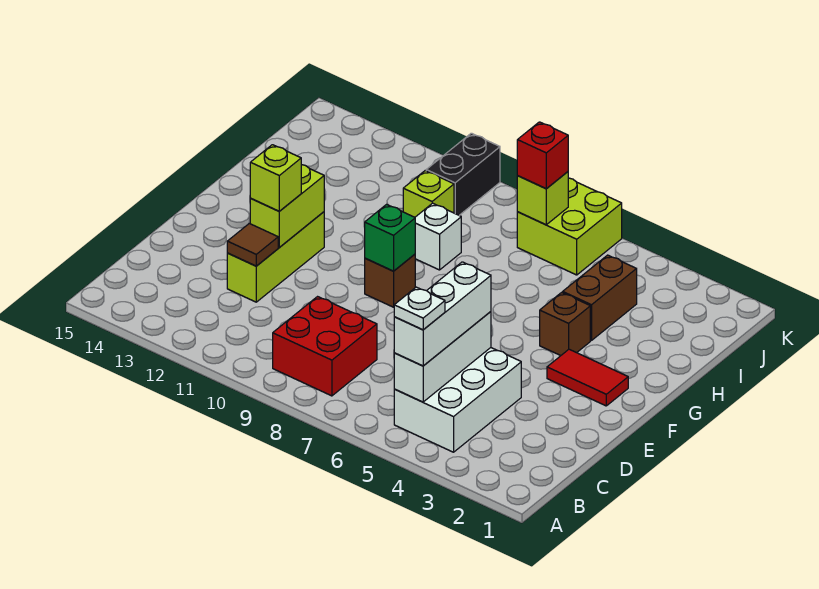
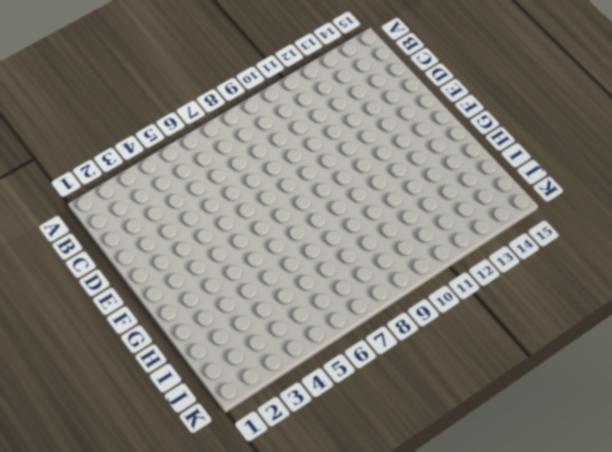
none -> white brick B4:D5 level 1
none -> red brick B8:C9 level 1
none -> lime brick D12:F12 level 1

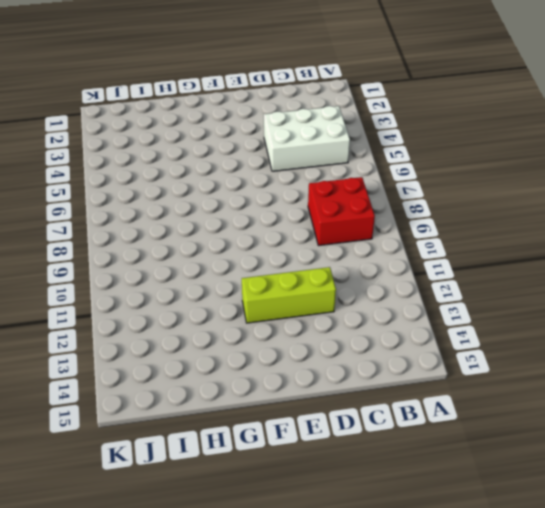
none -> red tile F2:F3 level 1
none -> brown brick F9 level 1
none -> brown brick G4 level 1

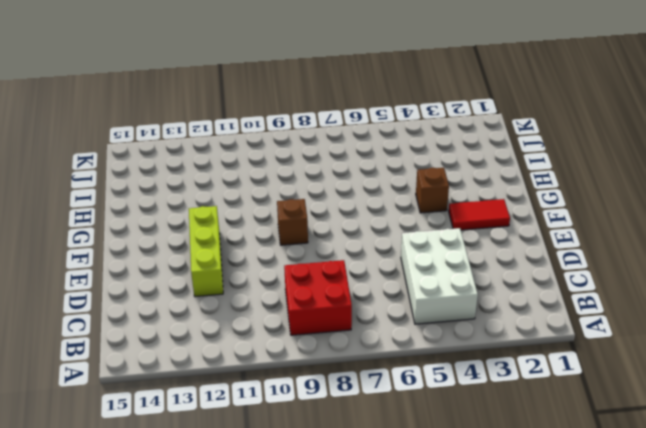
none -> brown brick H4:I4 level 1
none -> white brick H9 level 1
none -> lime brick I10 level 1

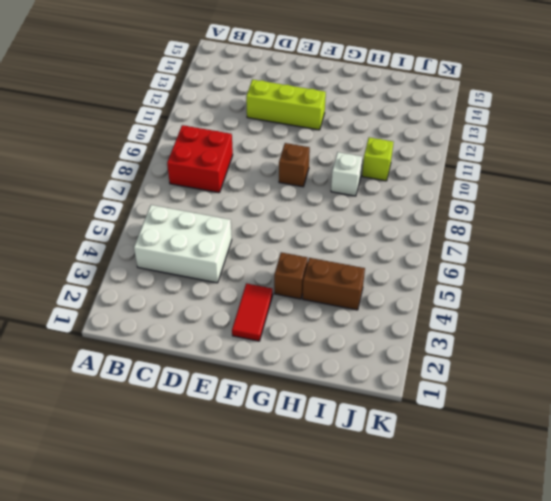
none -> lime brick J6:K7 level 1
none -> black brick J10:K10 level 1
none -> white brick B5:D5 level 2

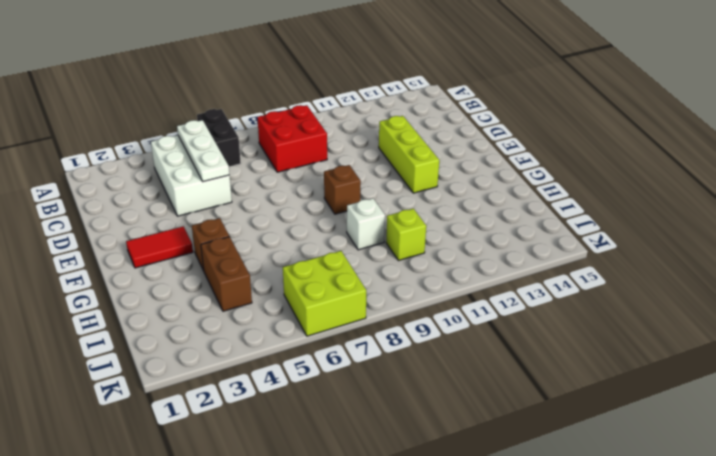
black brick A6:B6 level 1 -> black brick J10:K10 level 1
white plate B5:D5 level 2 -> white brick B5:D5 level 2
none -> brown tile D12 level 2
none -> lime brick E12:F12 level 2
none -> green brick F9 level 2

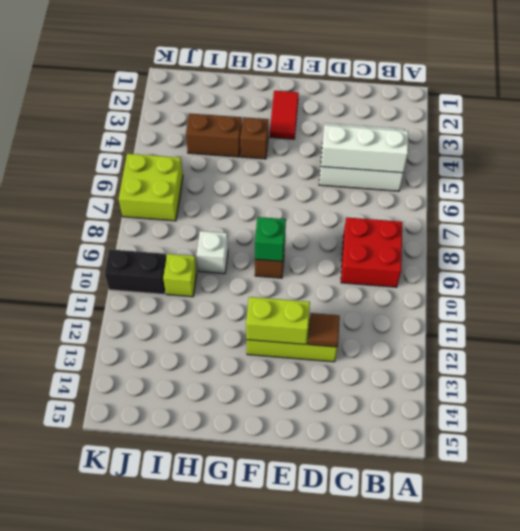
none -> lime brick J7 level 2
none -> white brick B5:D5 level 3
none -> lime brick E12 level 3

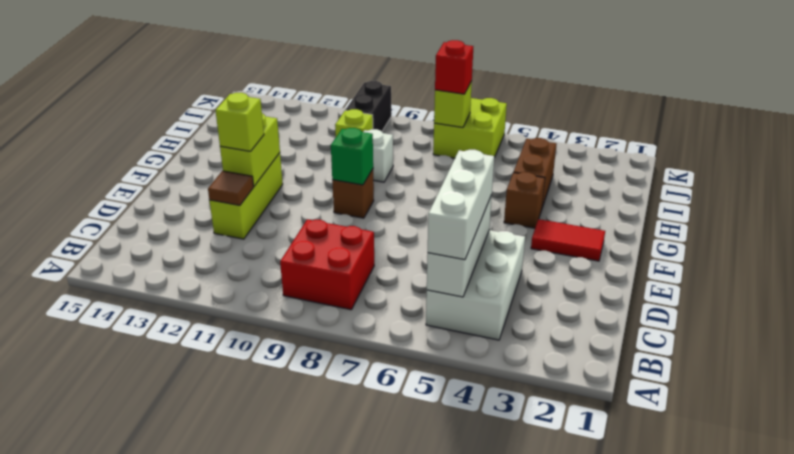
none -> white plate B5 level 4

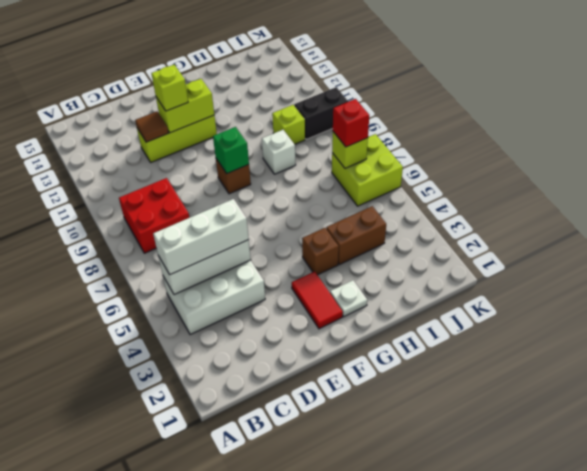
white plate G2 level 1 -> white plate B5 level 4

